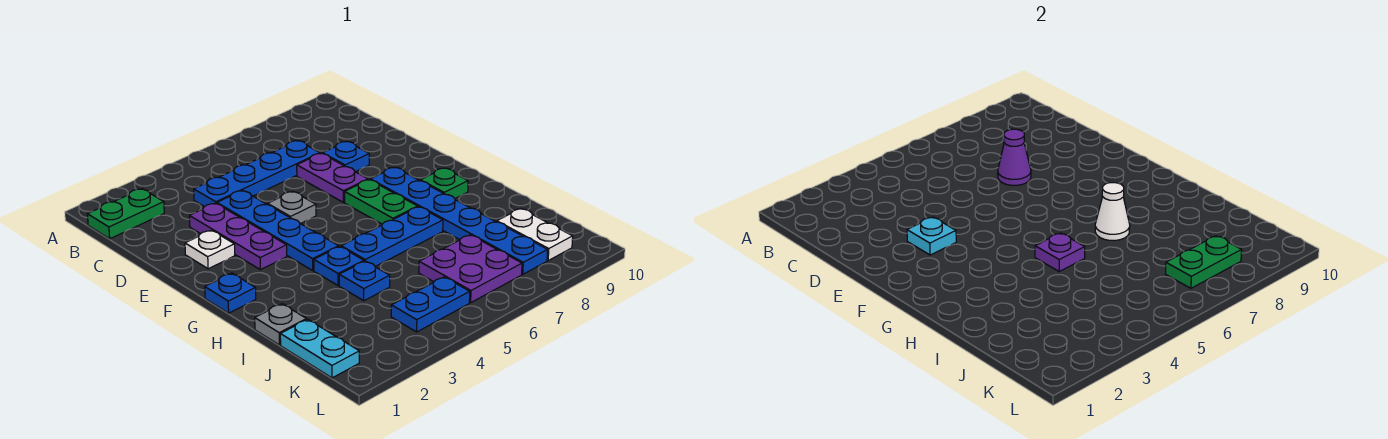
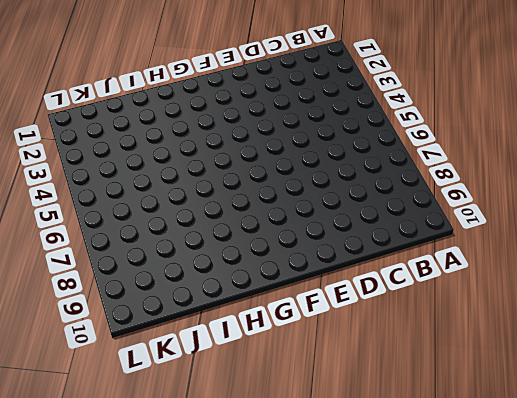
none -> green plate B1:B2 level 1
none -> blue plate C4:C7 level 1
none -> purple plate D3:F3 level 1

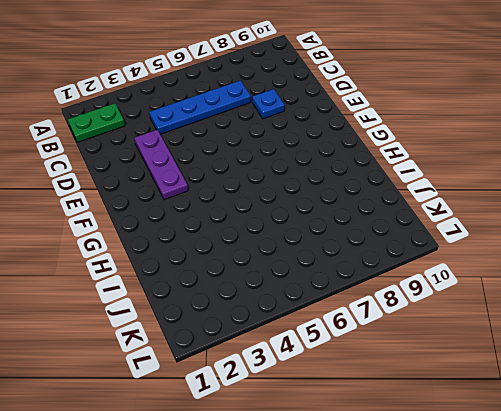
none -> blue plate D4:G4 level 1
none -> purple plate D7:E7 level 1
none -> white plate E2 level 1

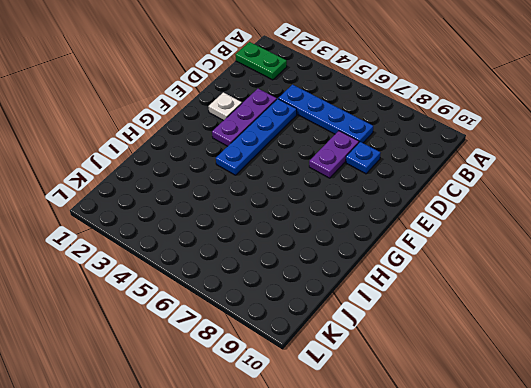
none -> grey plate E5 level 1
none -> green plate F7:G7 level 1
none -> blue plate F8:K8 level 1

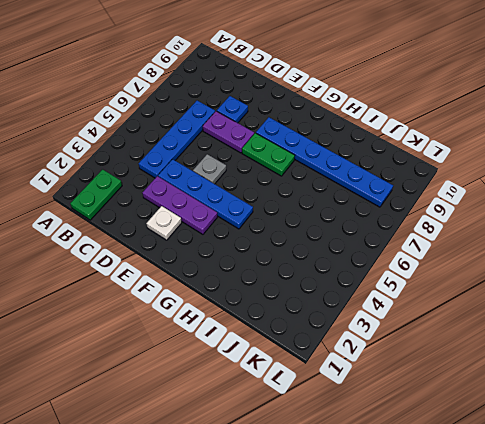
none -> blue plate G1 level 1
none -> green plate G9 level 1
none -> blue plate H4 level 1

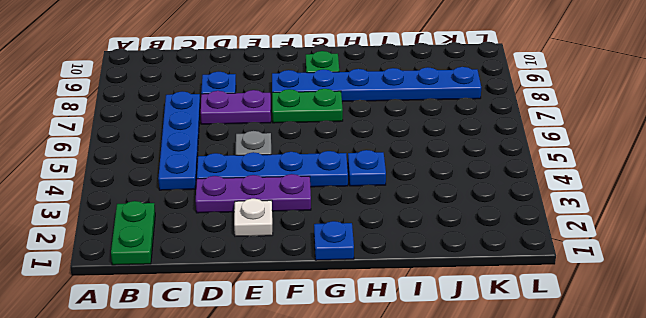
none -> blue plate H5:H7 level 1
none -> grey plate I1 level 1
none -> blue plate I4 level 1

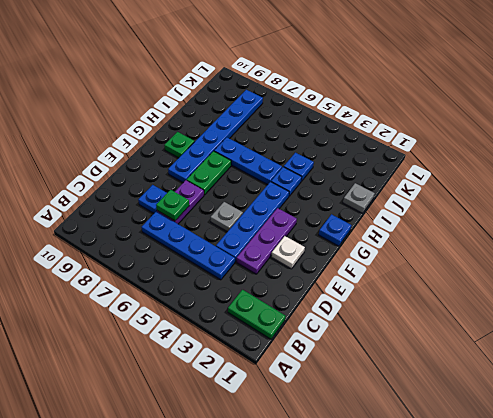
green plate D7 level 2 -> purple cone D7 level 2
none -> cyan plate J1:K1 level 1
none -> purple plate J6:K7 level 1
none -> white plate J9:K9 level 1

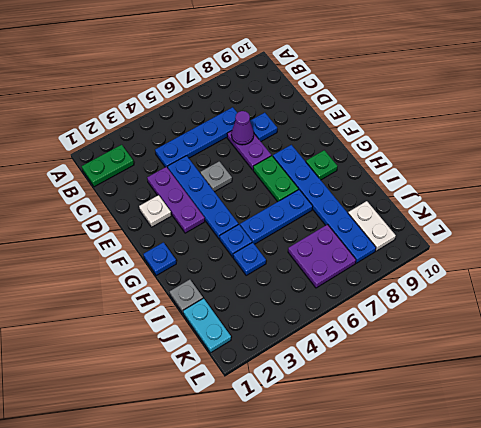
none -> blue plate K4:K5 level 1
none -> cyan plate E3 level 2
none -> purple plate H5 level 2

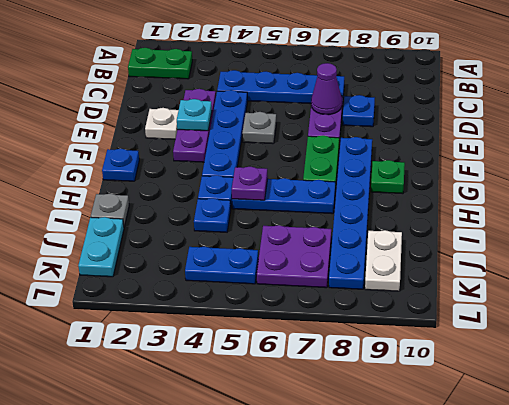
none -> white cone H7 level 2
none -> green plate K7:K8 level 2

